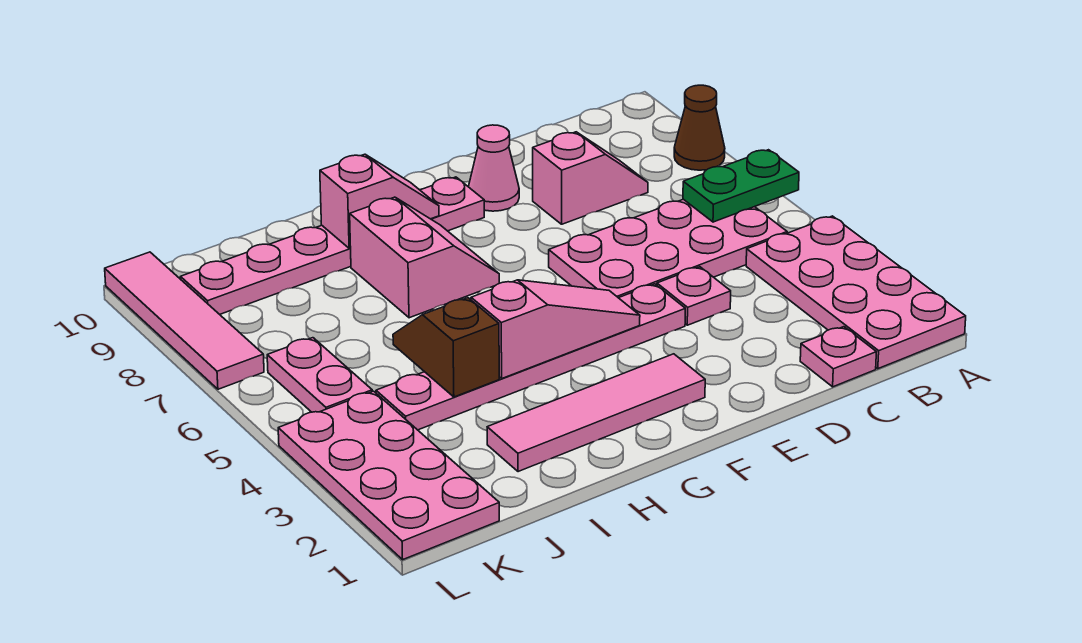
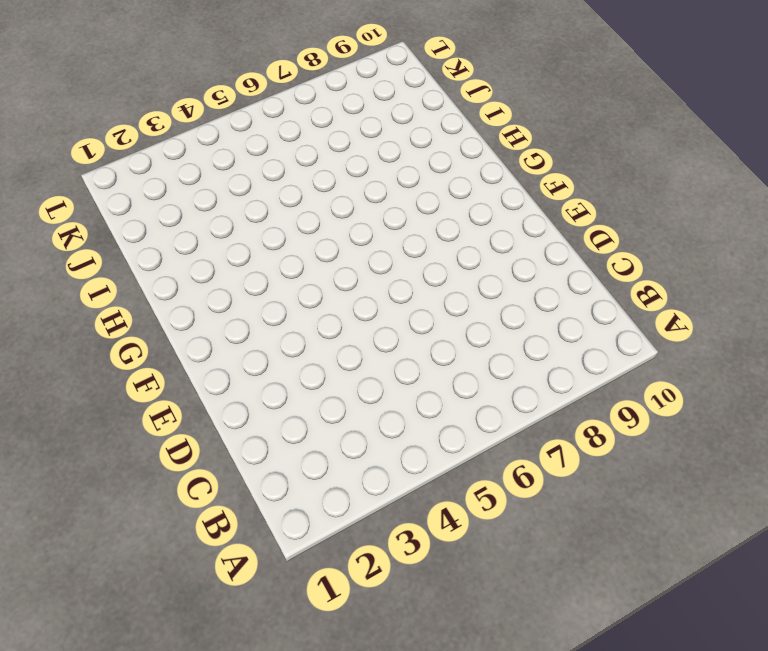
none -> pink plate A1:B4 level 1
none -> brown cone A8 level 1
none -> pink plate B5:E6 level 1

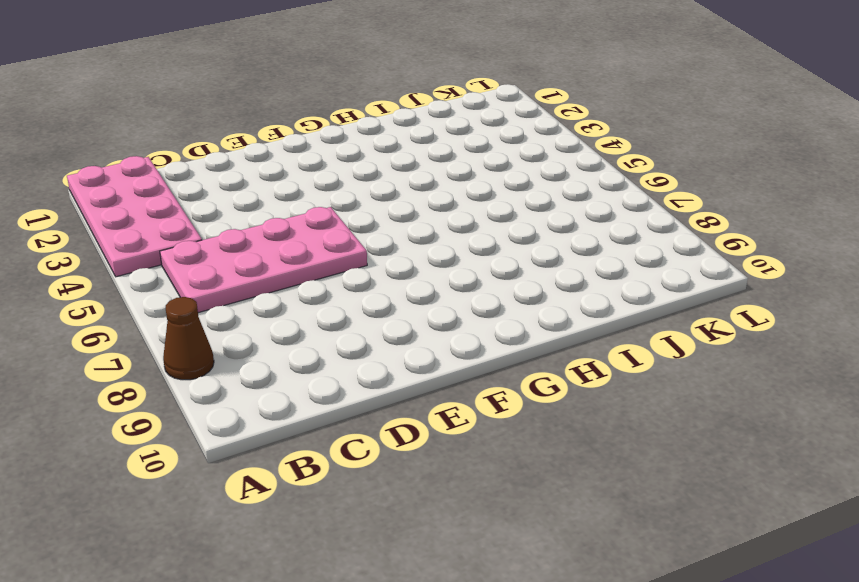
none -> pink plate C1 level 1
none -> pink slope C8:D8 level 1 top D
none -> pink plate D4 level 1

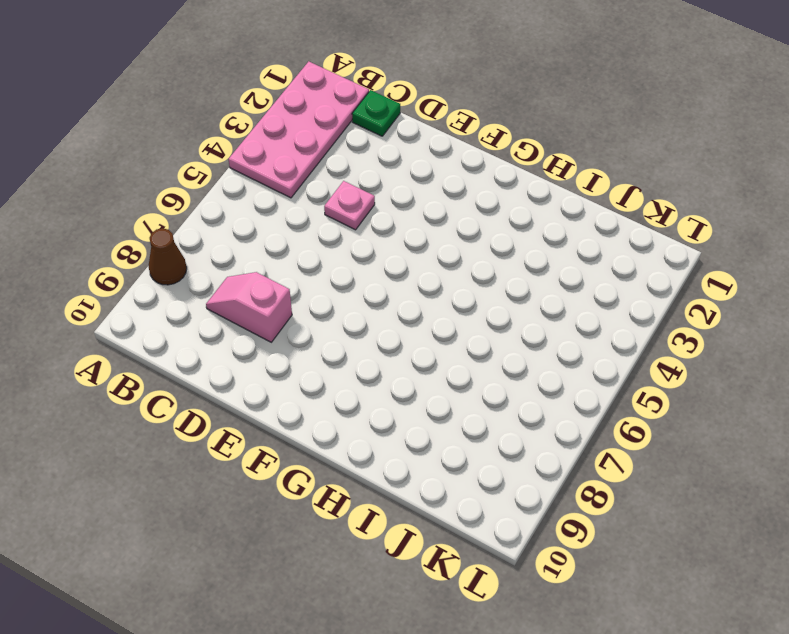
green plate C1 level 1 -> pink plate C1 level 1
none -> pink plate B5:E6 level 1
none -> pink plate E4:J4 level 1
none -> pink cone E9 level 1

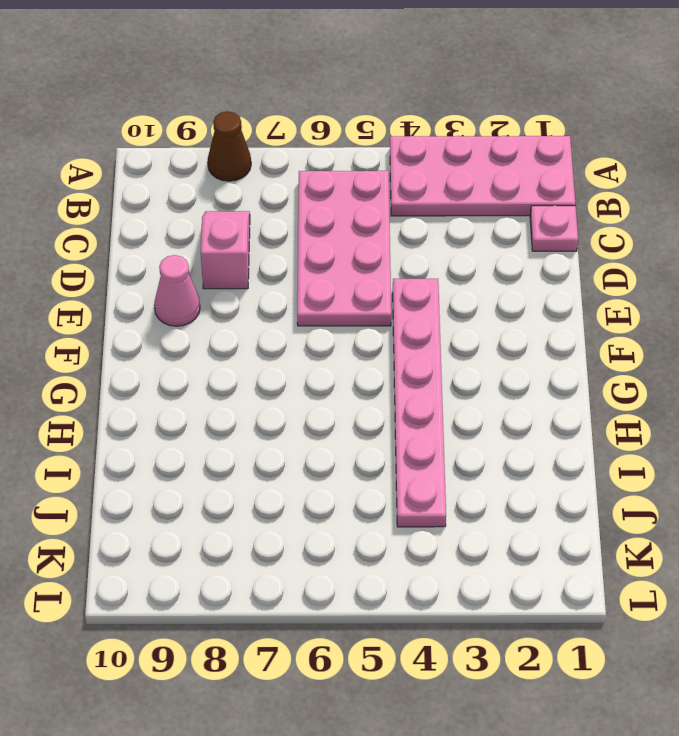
none -> pink plate D4 level 1
none -> pink tile F2:I2 level 1
none -> pink plate F9:K9 level 1

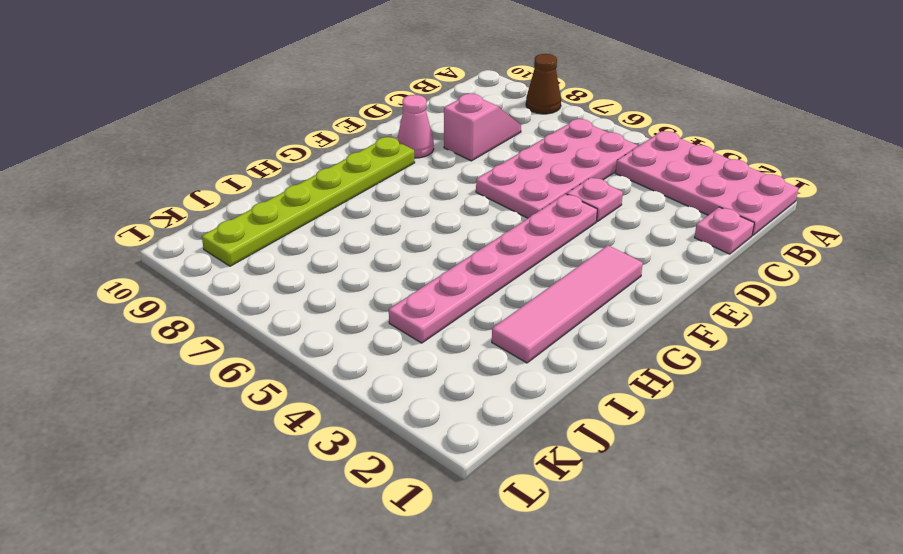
lime plate F9:K9 level 1 -> pink plate F9:K9 level 1
none -> pink slope G7:H8 level 1 top H
none -> pink plate K1:L4 level 1
none -> pink plate K5:K6 level 1

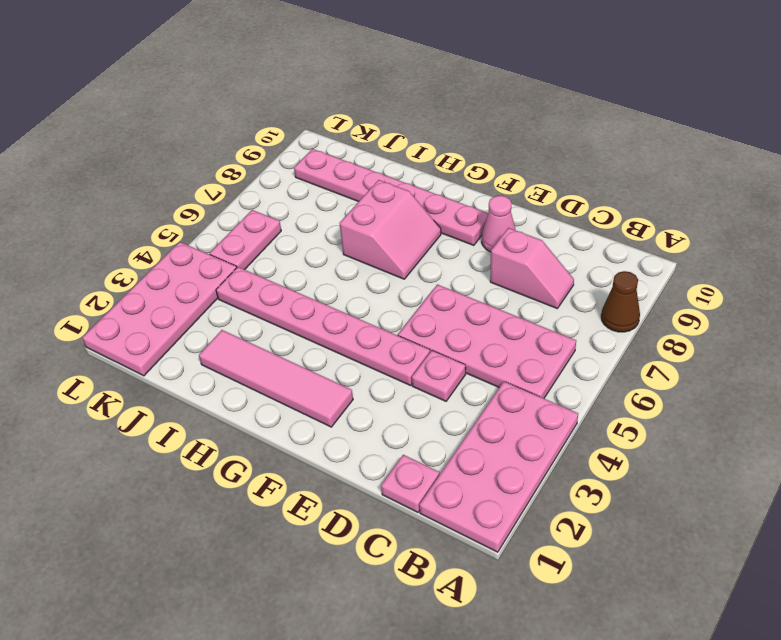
none -> pink tile L7:L10 level 1
none -> green plate A6:B6 level 2
none -> pink slope F4:H4 level 2 top H

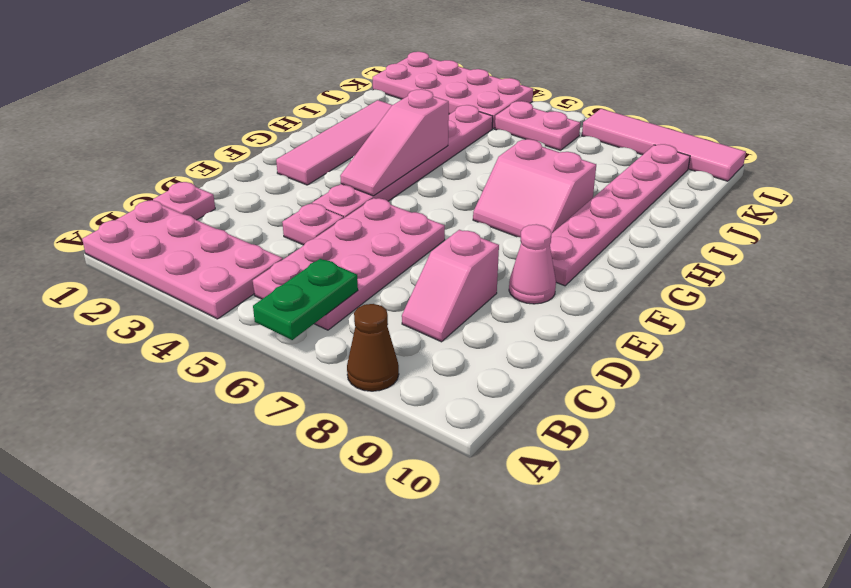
none -> pink slope G9:H9 level 2 top H
none -> brown slope I4:I5 level 2 top 4

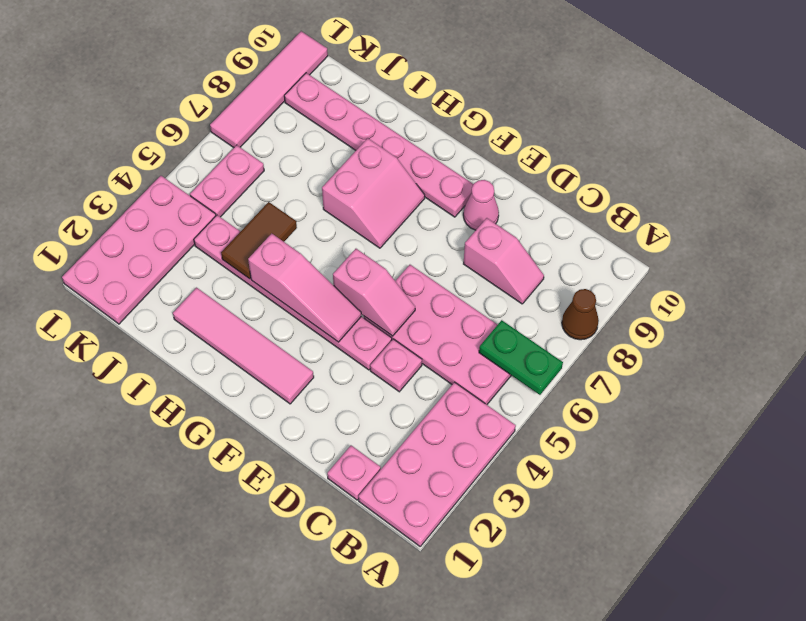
pink slope E5:F5 level 2 top F -> pink slope G9:H9 level 2 top H
brown tile I4:I5 level 2 -> brown slope I4:I5 level 2 top 4

